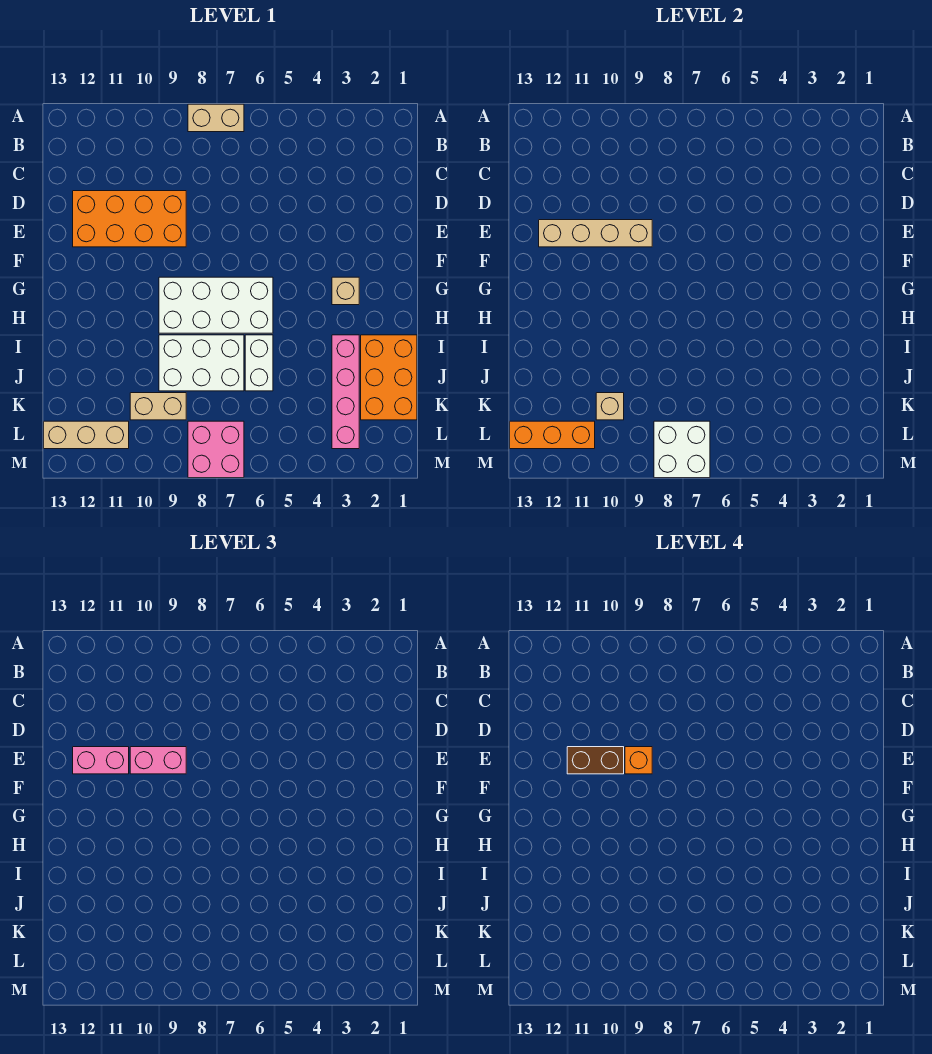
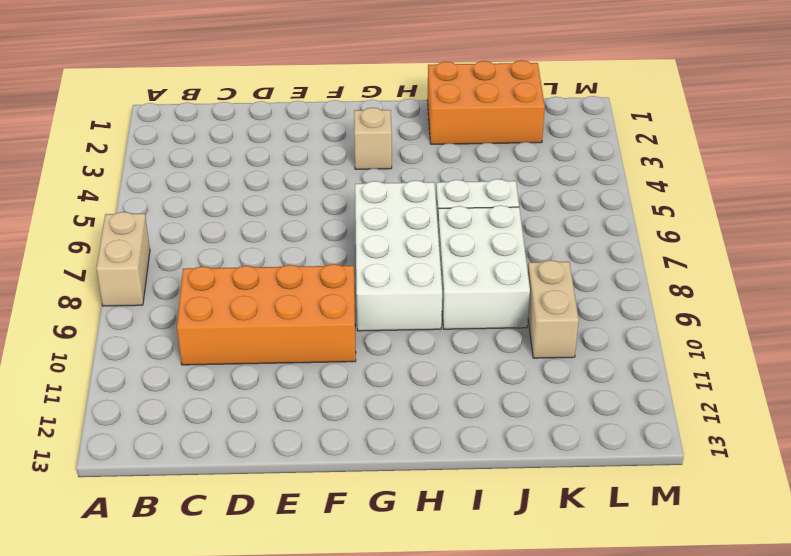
orange brick C9:F10 level 1 -> orange brick D9:E12 level 1
none -> pink brick I3:L3 level 1
none -> pink brick L7:M8 level 1
none -> tan brick L11:L13 level 1

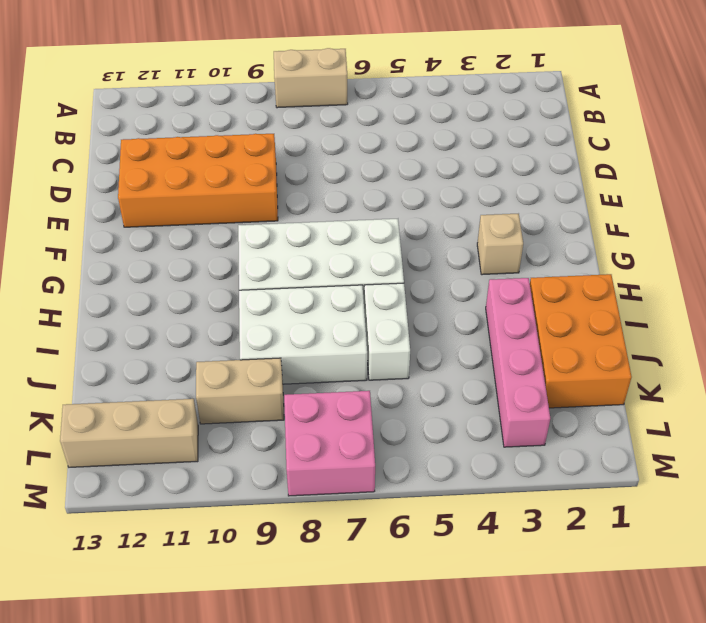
none -> tan brick E9:E12 level 2
none -> tan brick K10 level 2
none -> white brick L7:M8 level 2

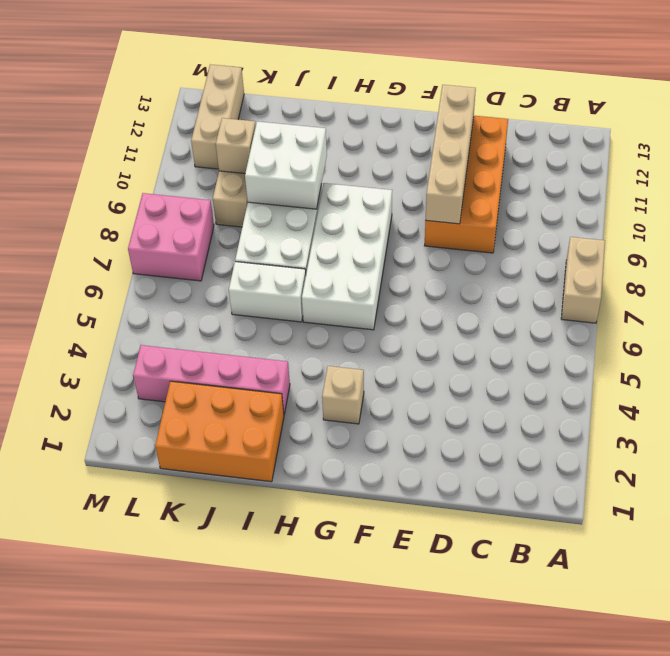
white brick I9:J10 level 2 -> white brick L7:M8 level 2
none -> orange brick L11:L13 level 2
none -> pink brick E9:E10 level 3
none -> pink brick E11:E12 level 3

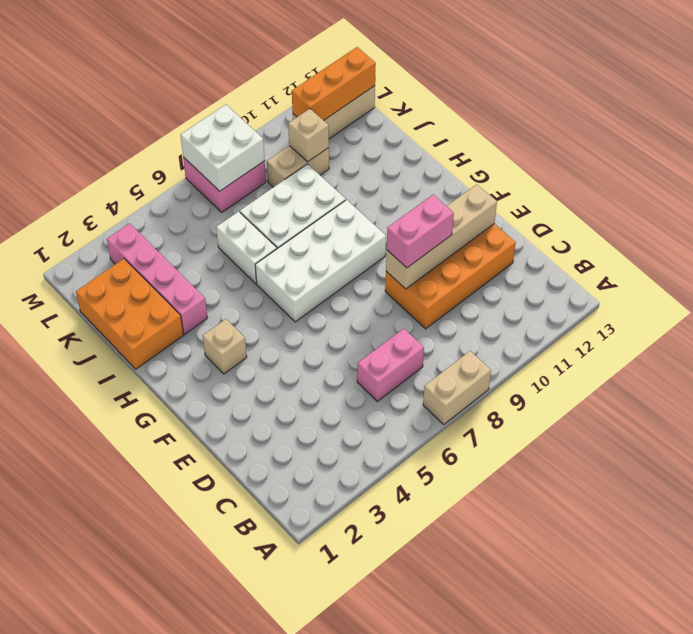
pink brick C6:C7 level 1 -> pink brick E11:E12 level 3
none -> orange brick E9 level 4
none -> brown brick E10:E11 level 4

